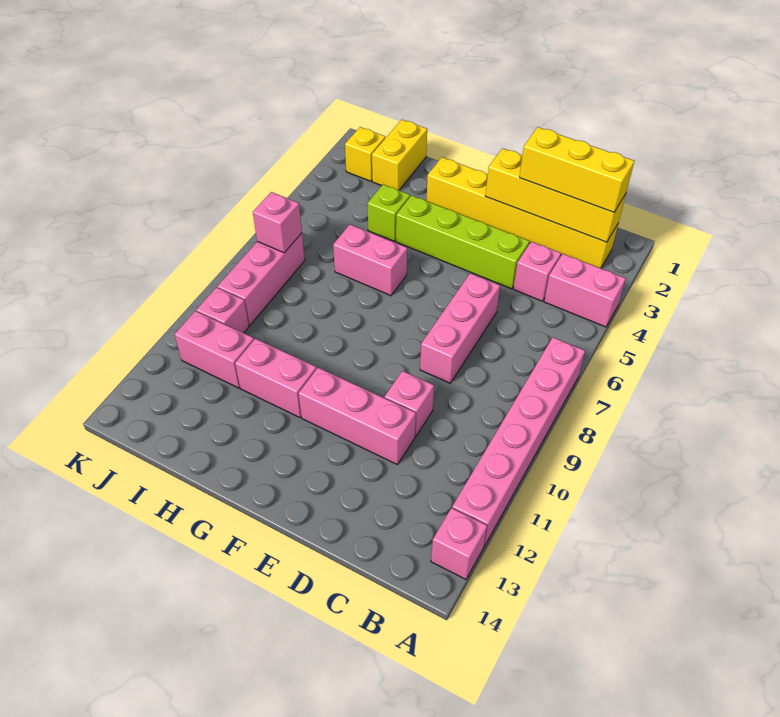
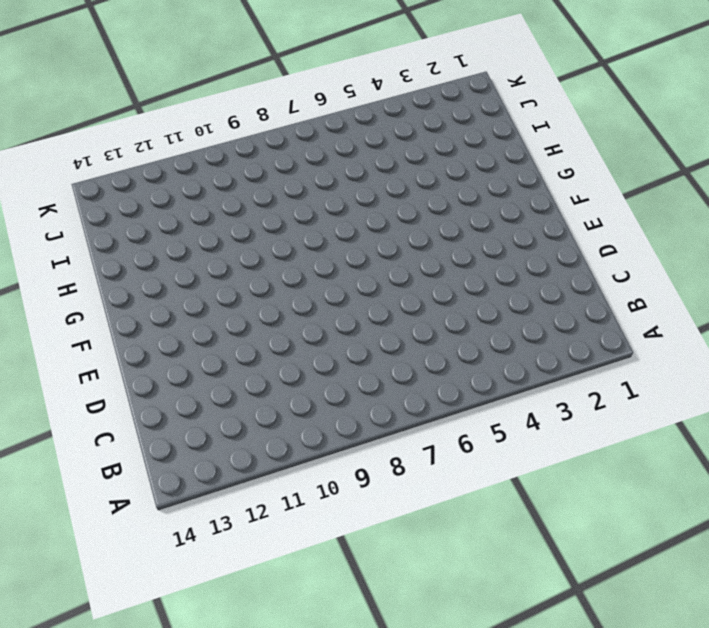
none -> pink brick A4:B4 level 1
none -> pink brick A7:A12 level 1
none -> pink brick A13 level 1

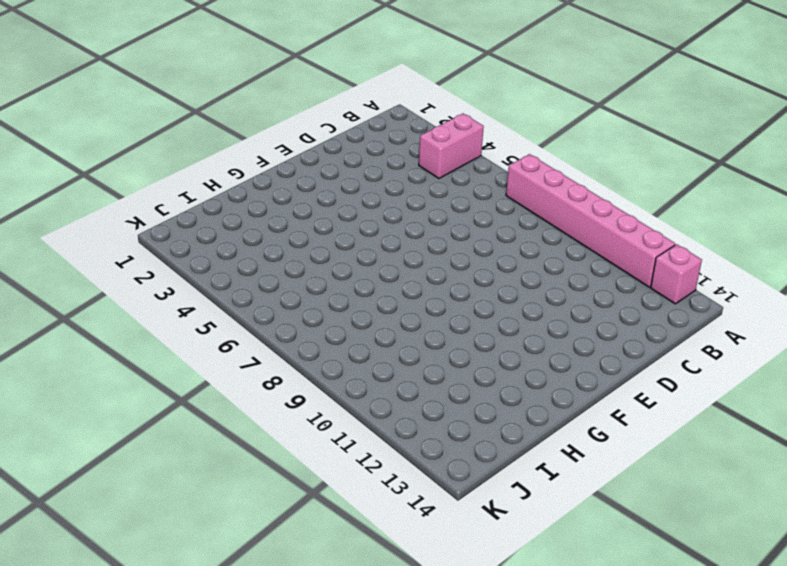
none -> yellow brick B2:G2 level 1
none -> pink brick C4 level 1
none -> lime brick D4:G4 level 1

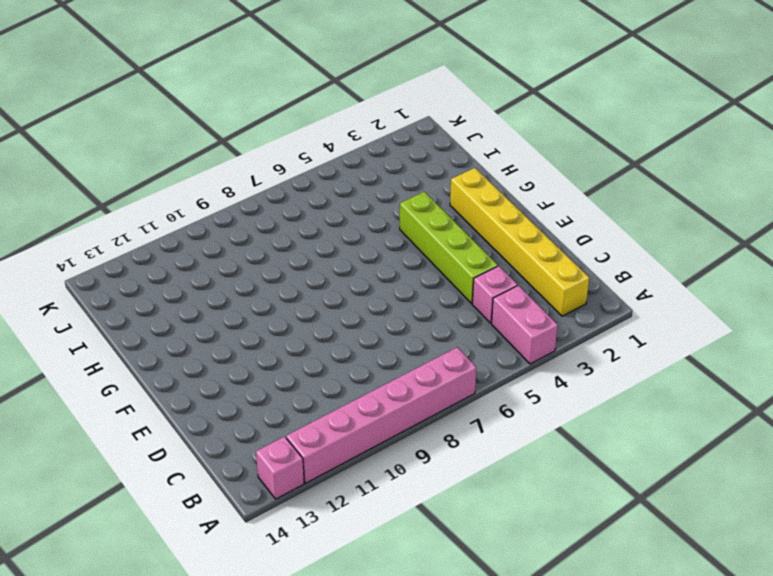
none -> pink brick D6:D8 level 1
none -> pink brick D10 level 1
none -> pink brick D11:F11 level 1

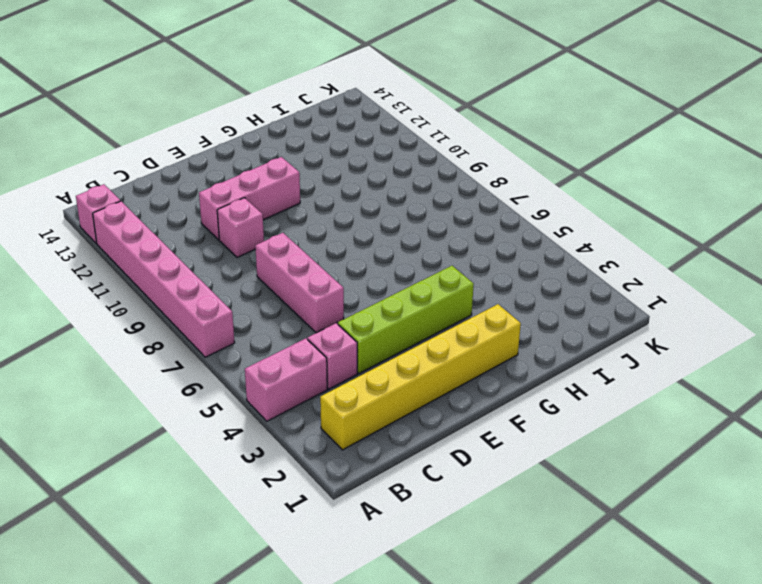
none -> pink brick G6:H6 level 1
none -> pink brick G11:H11 level 1
none -> lime brick H4 level 1

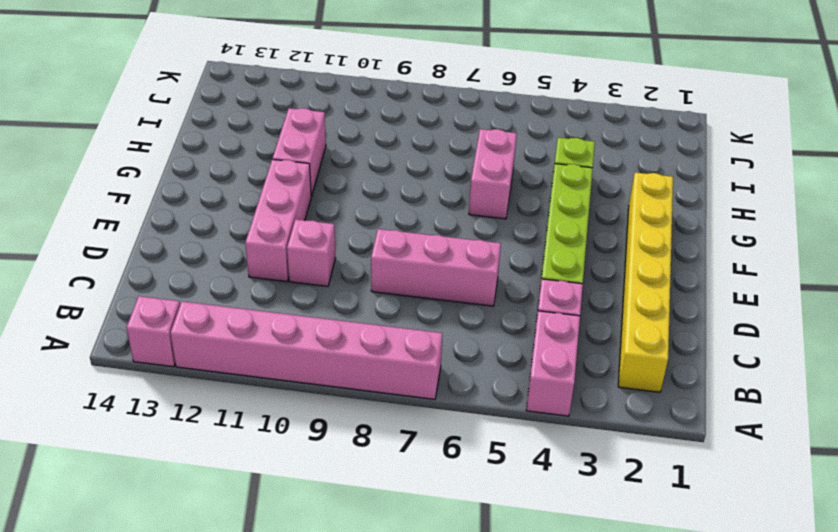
none -> yellow brick I1:I2 level 1
none -> pink brick I11:J11 level 1
none -> yellow brick J2 level 1

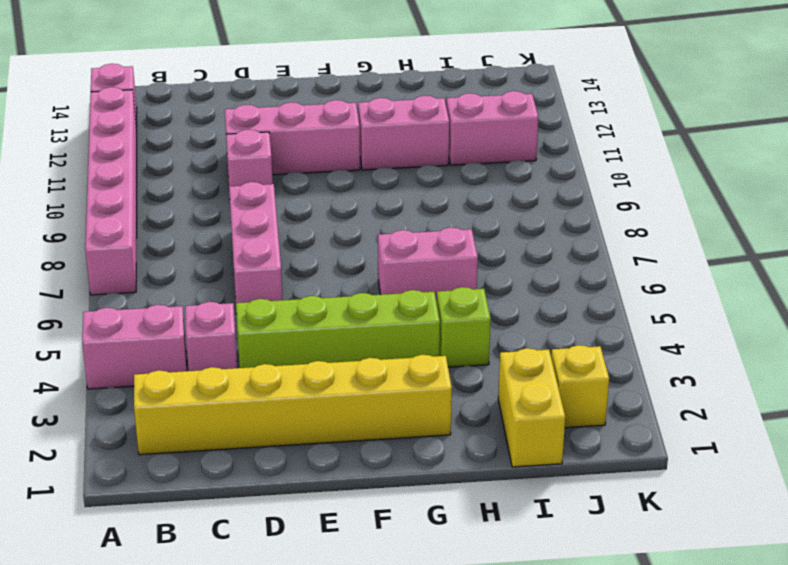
none -> pink brick J7:J9 level 1
none -> pink brick J10 level 1
none -> yellow brick B2:E2 level 2

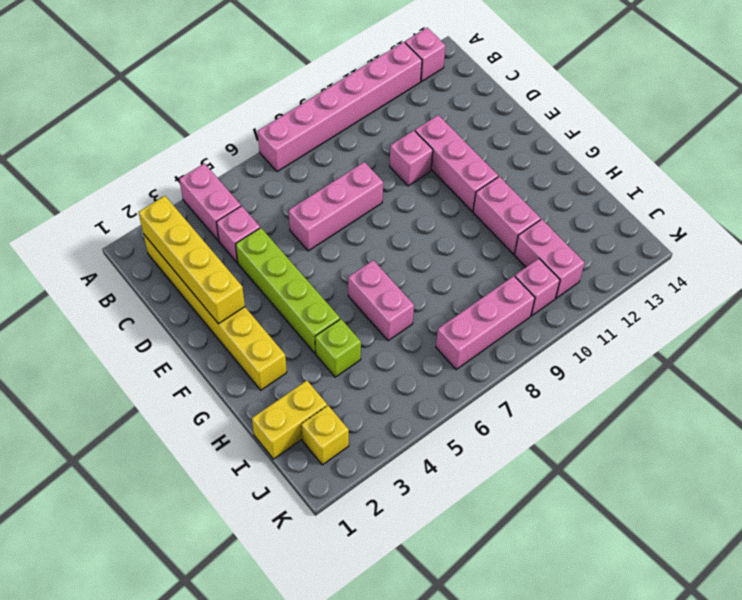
none -> pink brick J7 level 2
none -> yellow brick B2:D2 level 3

